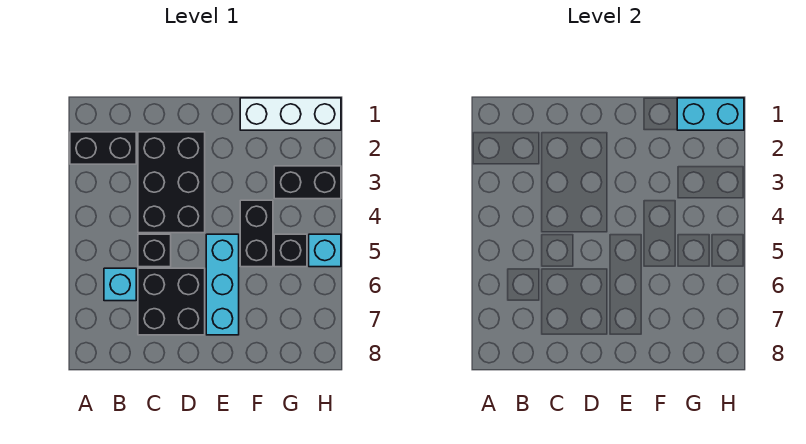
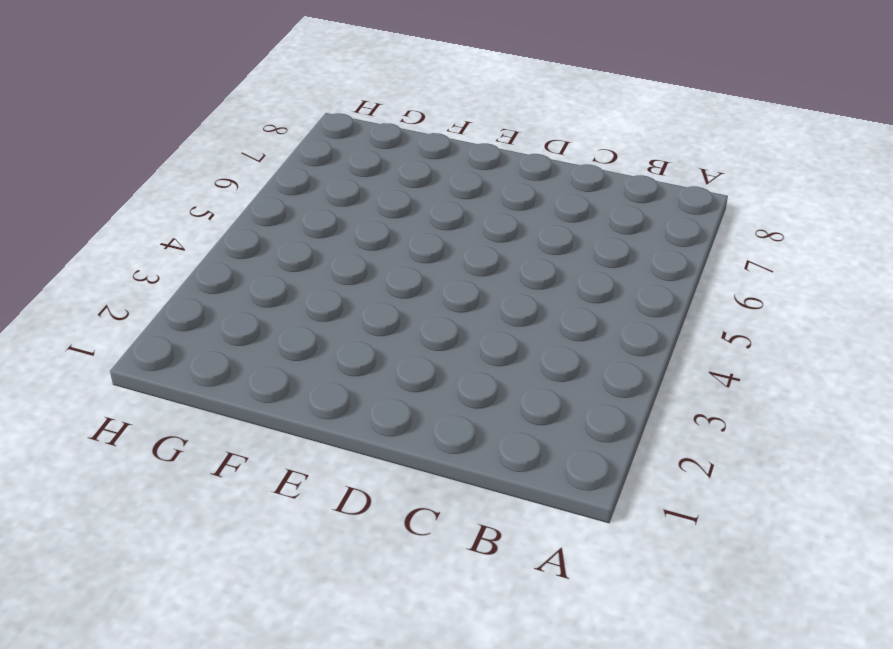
none -> black brick A2:B2 level 1
none -> cyan brick B6 level 1
none -> black brick C2:D4 level 1

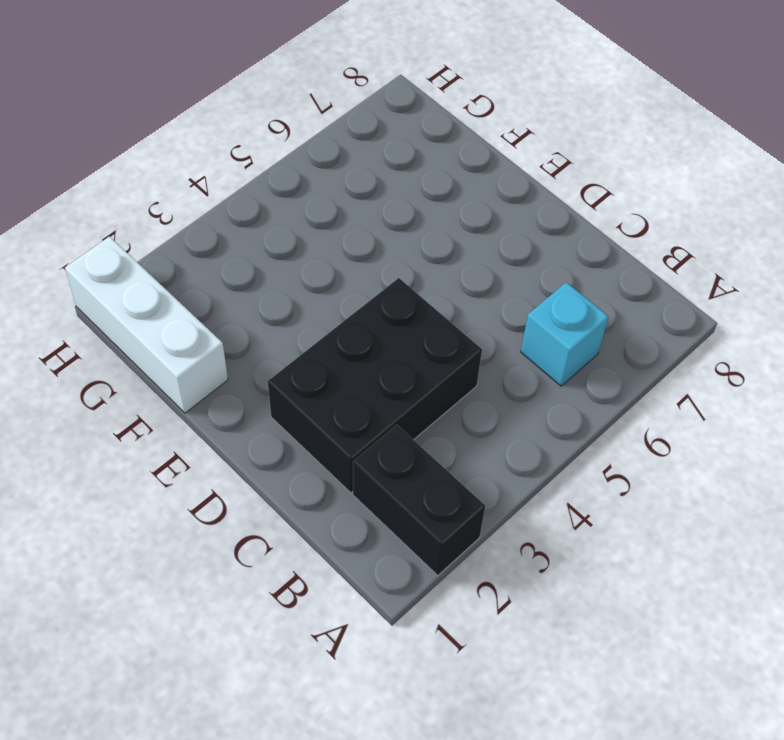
none -> black brick C5 level 1
none -> black brick C6:D7 level 1
none -> cyan brick E5:E7 level 1

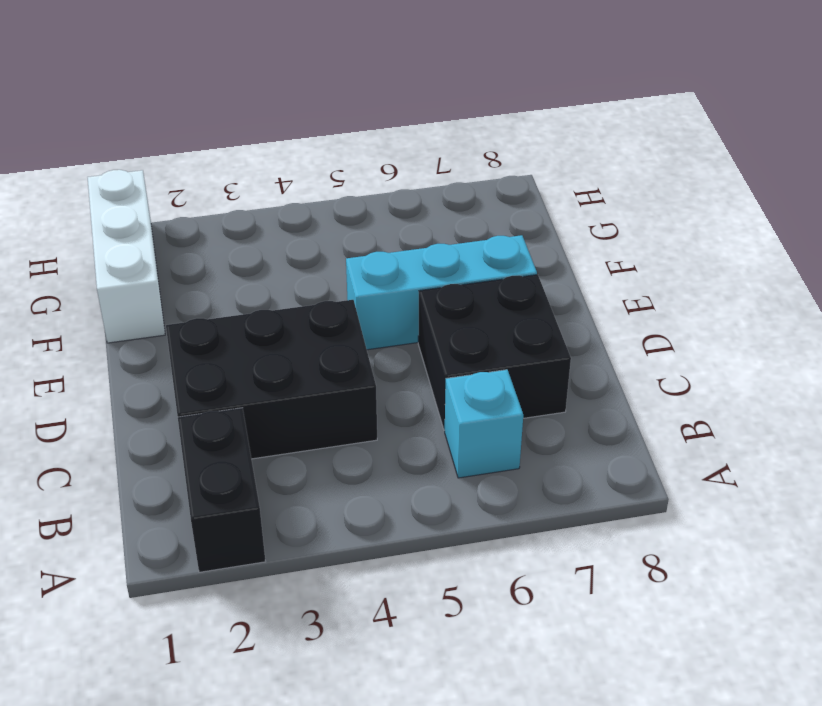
none -> black brick C5 level 1
none -> black brick F4:F5 level 1
none -> black brick G3:H3 level 1

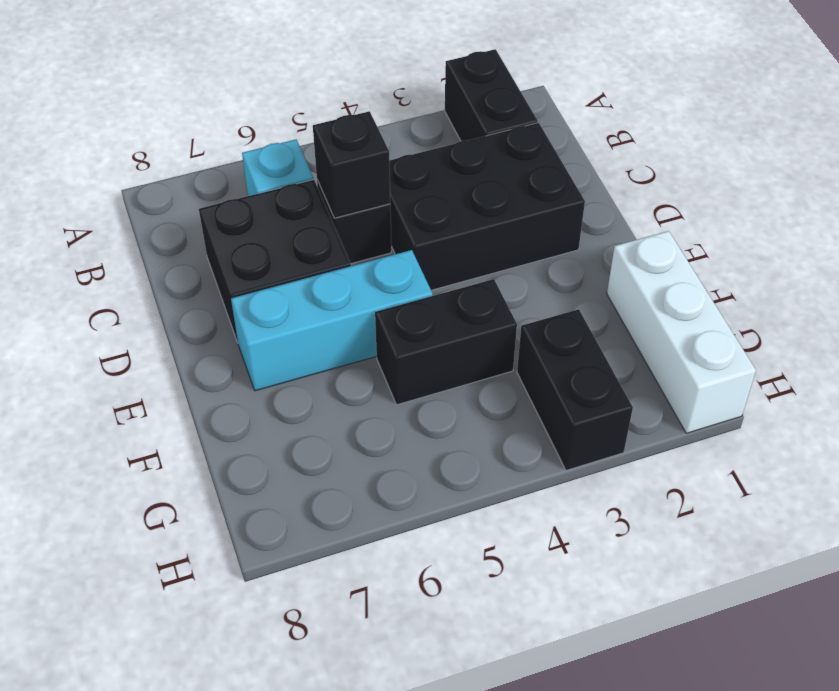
black brick C5 level 2 -> black brick G5 level 1
none -> cyan brick H5 level 1
none -> cyan brick G1:H1 level 2

